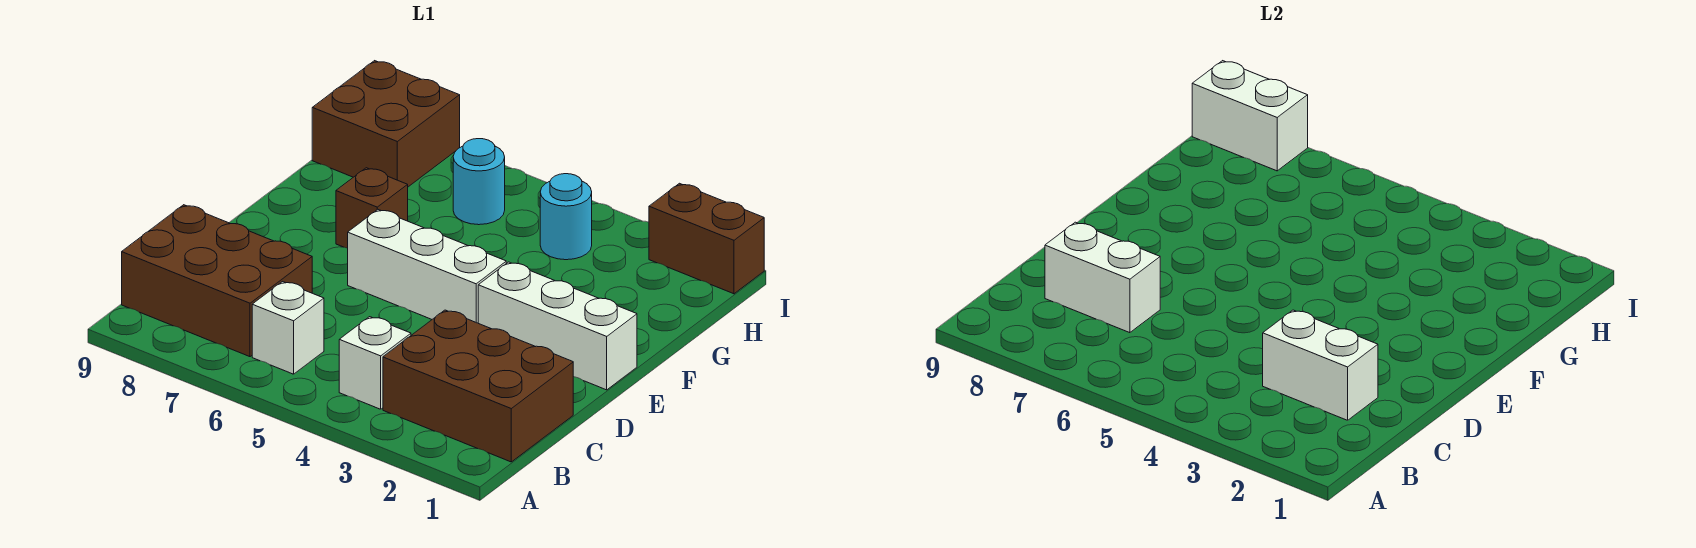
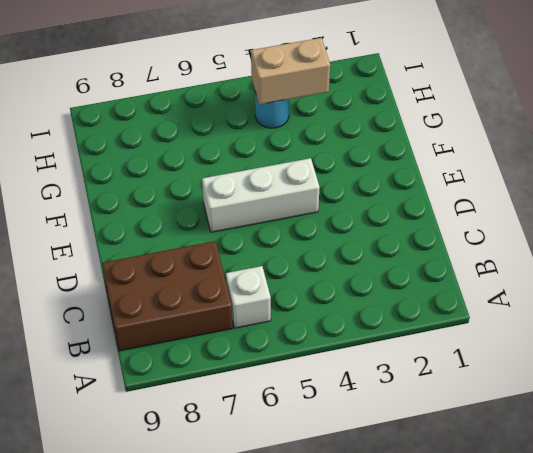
tan brick H3:H4 level 2 -> none
none -> brown brick B1:C3 level 1
none -> white brick B4 level 1
none -> white brick E1:E3 level 1

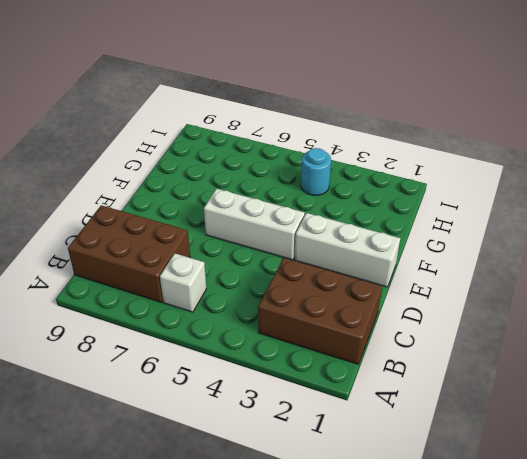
none -> white brick B4 level 1
none -> brown brick F7 level 1
none -> cyan round brick H6 level 1

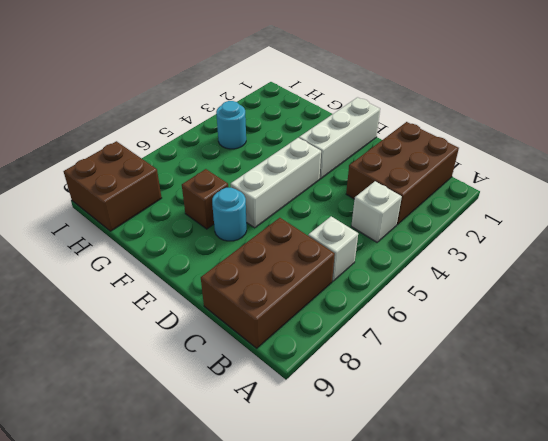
cyan round brick E7 level 1 -> cyan round brick H6 level 1
none -> brown brick I1:I2 level 1
none -> white brick C2:C3 level 2
none -> white brick C7:C8 level 2

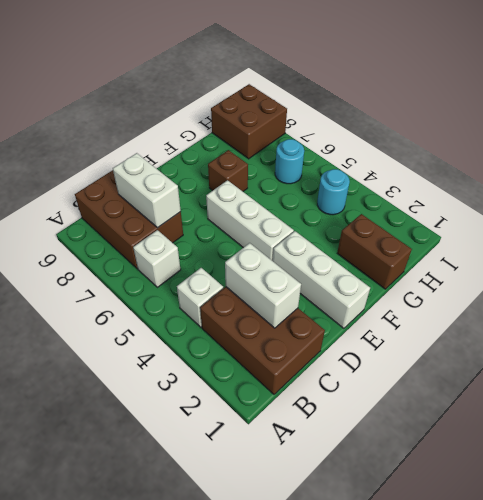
brown brick G1:G2 level 1 -> brown brick I1:I2 level 1
none -> white brick I8:I9 level 2

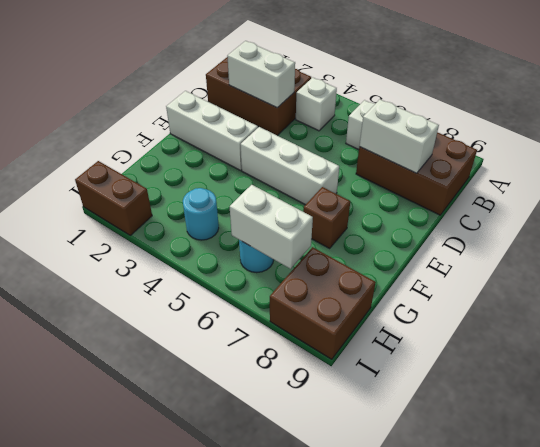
white brick H6:H7 level 2 -> white brick I8:I9 level 2

